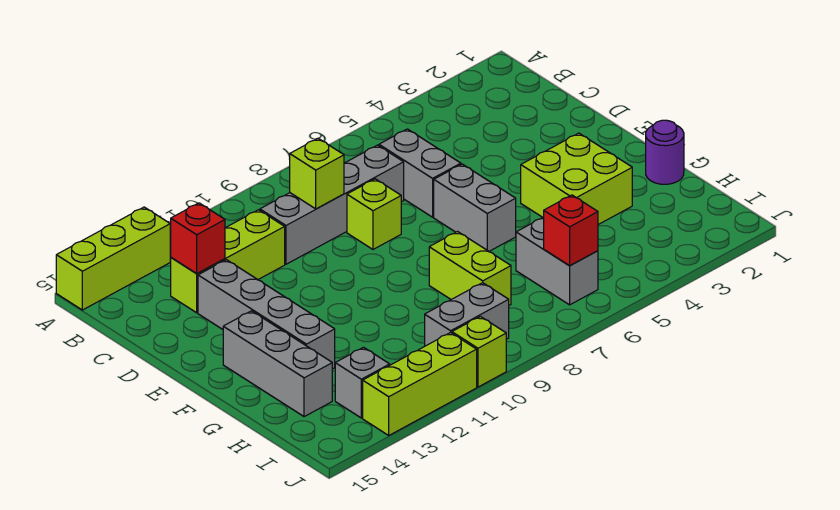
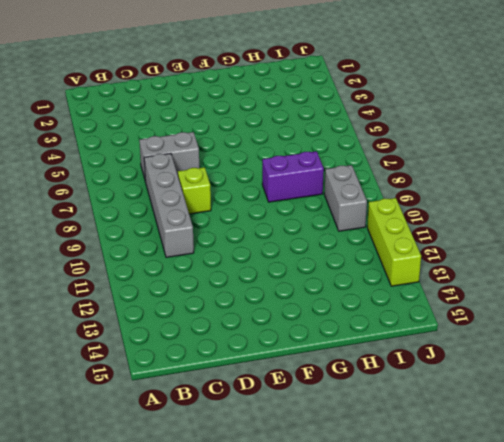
purple brick G8:H8 level 1 -> lime brick G8:H8 level 1
none -> lime brick A13:A15 level 1
none -> lime brick C11:C13 level 1
none -> grey brick D13:G13 level 1

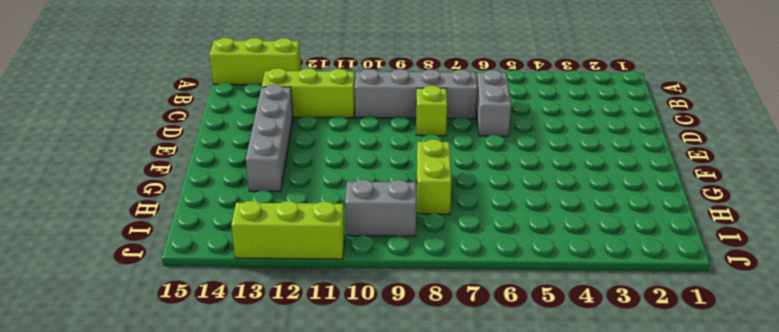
none -> grey brick E6:F6 level 1
none -> lime brick F3:G4 level 1
none -> grey brick F14:H14 level 1

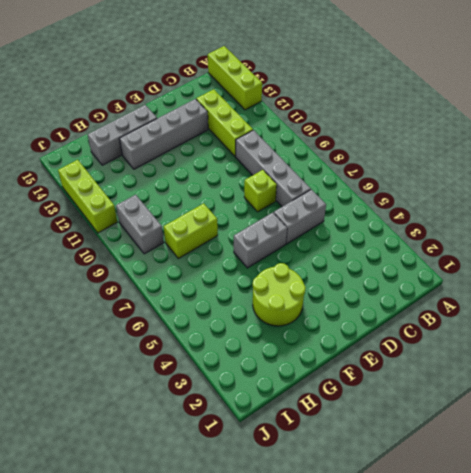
lime round brick F3:G4 level 1 -> lime brick F3:G4 level 1
none -> purple round brick G1 level 1
none -> grey brick H6:I6 level 1
none -> grey brick I13 level 1

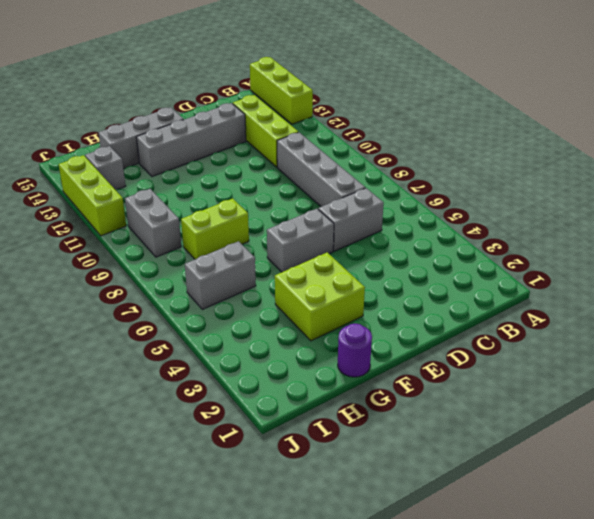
none -> lime brick D8 level 1
none -> lime brick J10 level 1
none -> lime brick C9 level 2

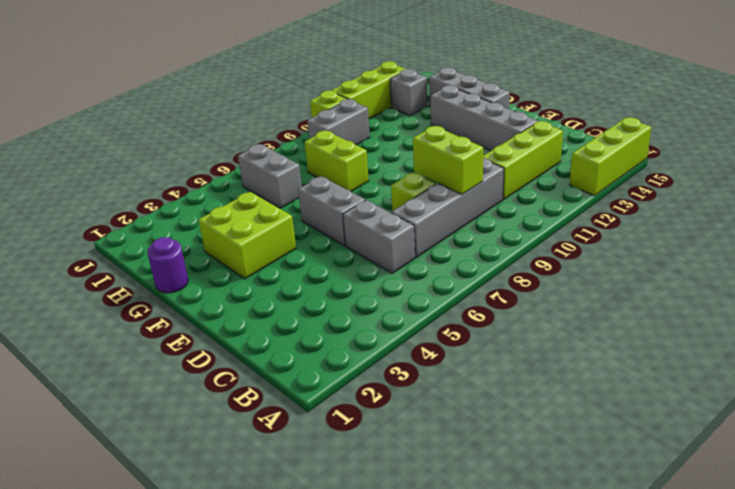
lime brick C9:D9 level 2 -> lime brick C9 level 2
none -> red brick C13 level 2
none -> red brick I6 level 2

